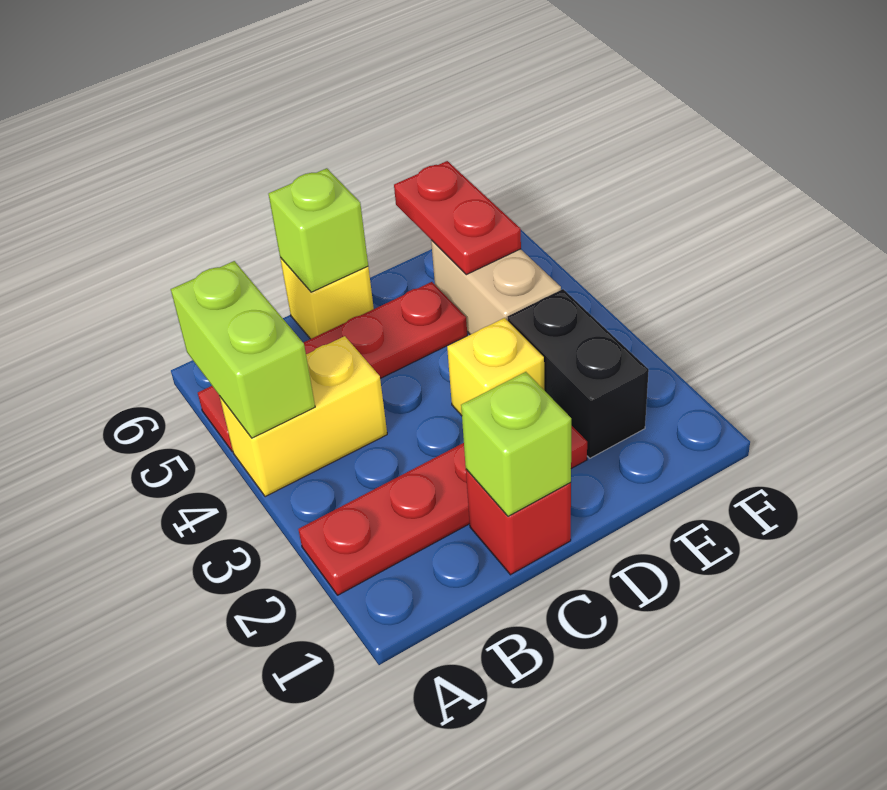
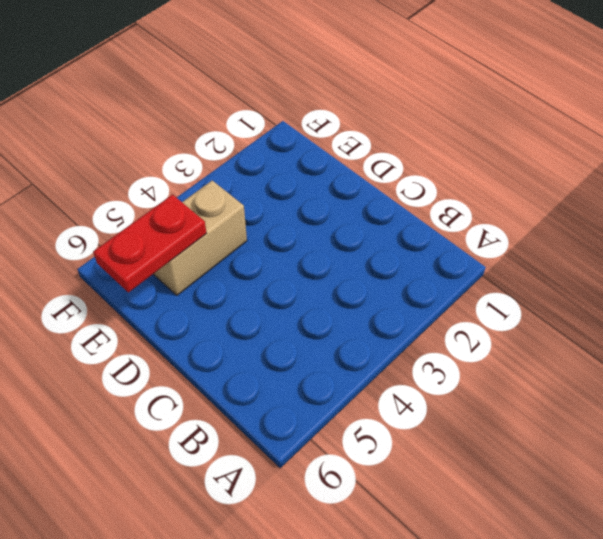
none -> red plate A2:D2 level 1
none -> yellow brick A4:B4 level 1
none -> red plate A5:D5 level 1

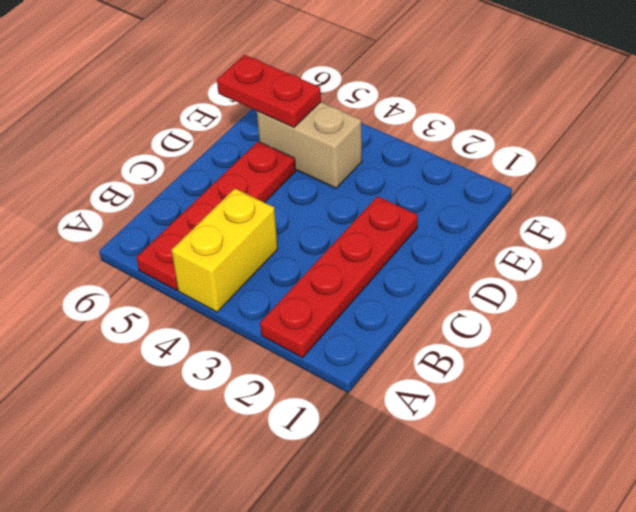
none -> red brick C1 level 1
none -> yellow brick C6 level 1
none -> yellow brick D3 level 1

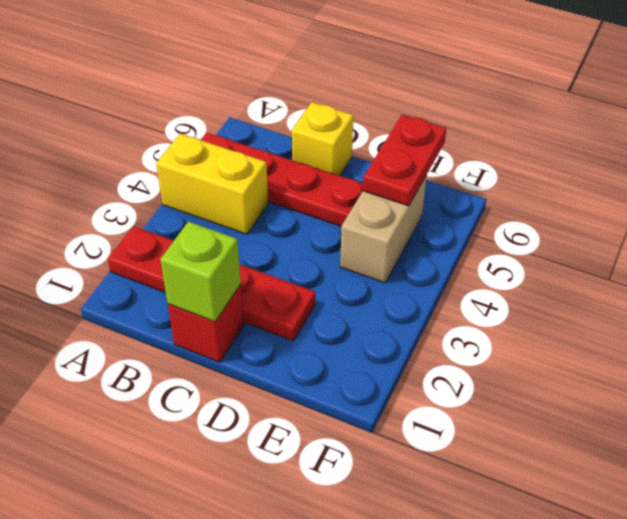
none -> yellow brick D3 level 1
none -> black brick E2:E3 level 1
none -> lime brick A4:A5 level 2

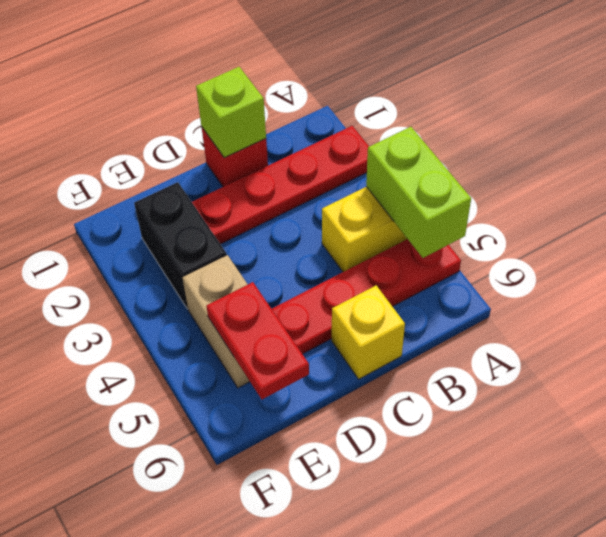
none -> yellow brick D3 level 1
none -> lime brick C6 level 2

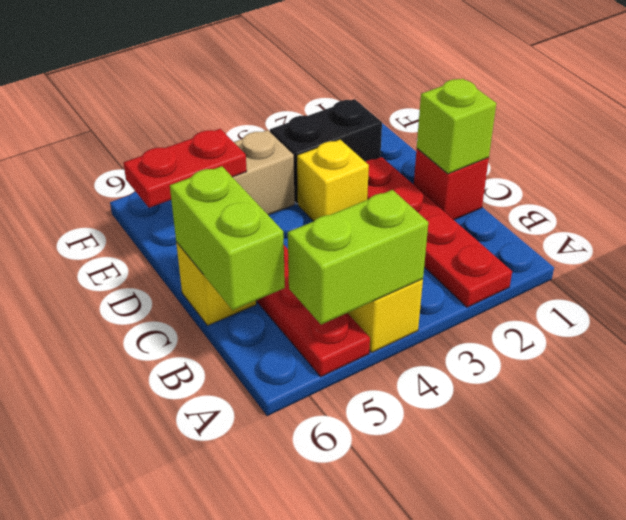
lime brick B6:C6 level 2 -> lime brick C6 level 2

